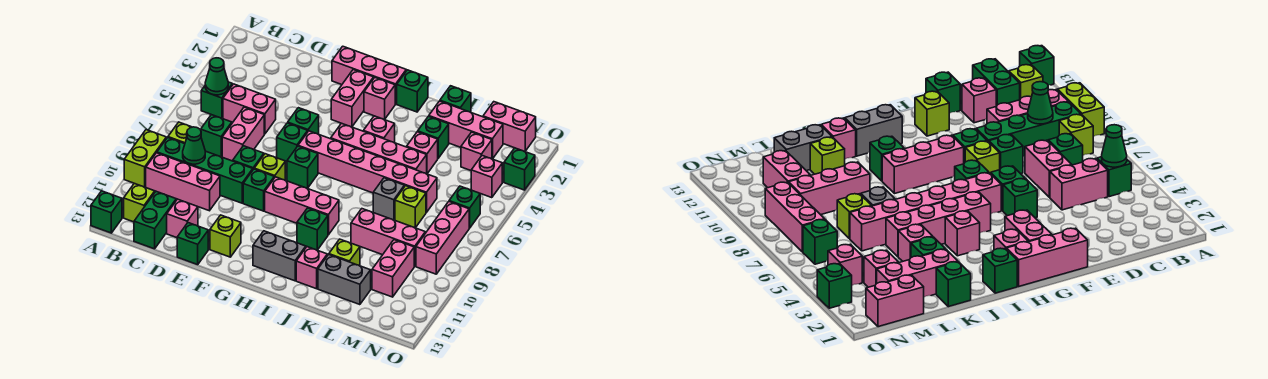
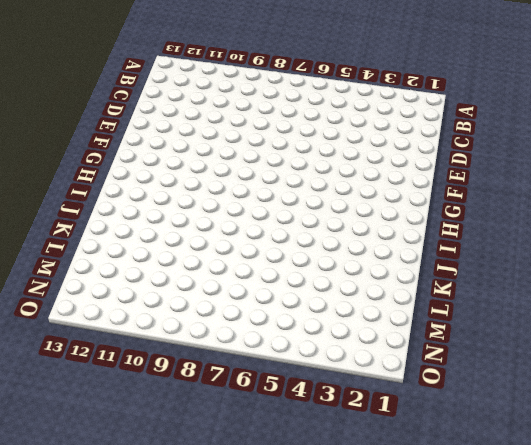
none -> lime brick A9:A10 level 1
none -> green brick A13 level 1
none -> green brick B5 level 1
none -> lime brick B8 level 1

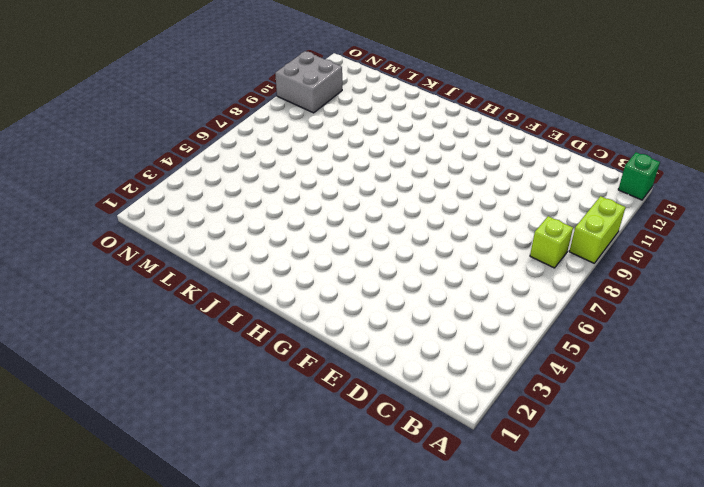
grey brick N10:O11 level 1 -> none
none -> green brick B5 level 1
none -> green brick B9:E9 level 1
none -> pink brick B10:D10 level 1
none -> lime brick B12 level 1

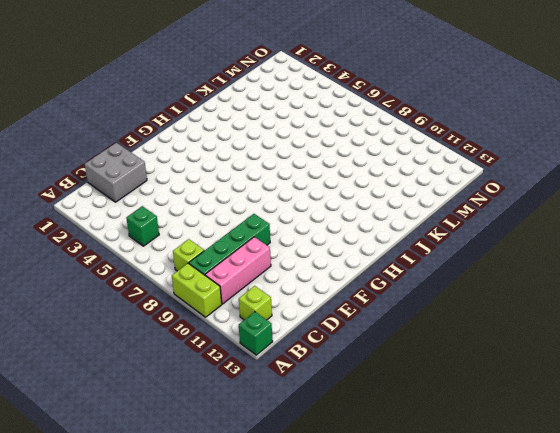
grey brick C1:D2 level 1 -> none
none -> pink brick C5:D5 level 1
none -> green brick C7 level 1
none -> green brick C12:C13 level 1
none -> pink brick D6:D7 level 1

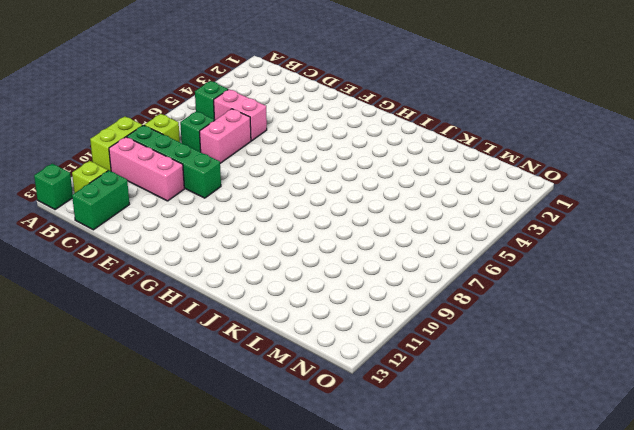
none -> pink brick D12 level 1
none -> green brick E8 level 1
none -> green brick E13 level 1
none -> pink brick F1:H1 level 1

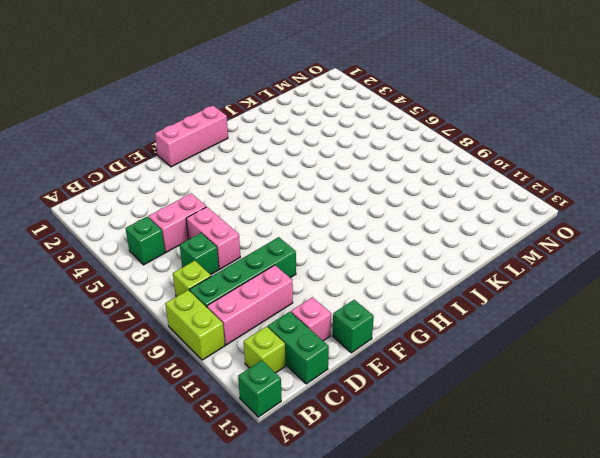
none -> green brick E8 level 1
none -> green brick F5 level 1
none -> green brick F6 level 1
none -> lime brick F8 level 1

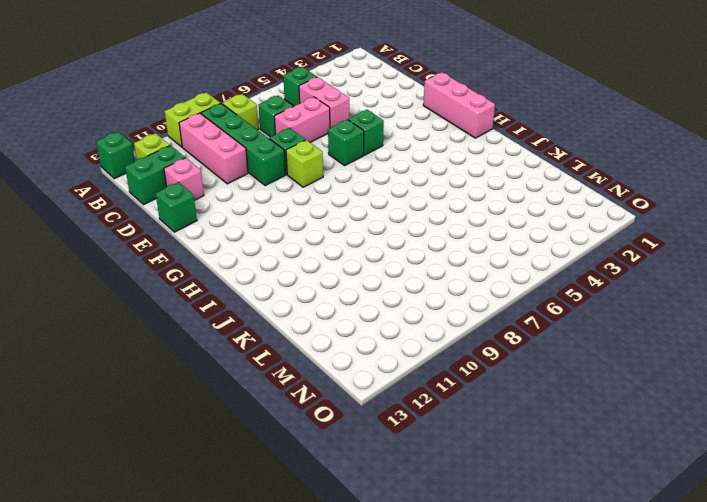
none -> green brick F9 level 1
none -> lime brick F12 level 1
none -> pink brick G2:G3 level 1
none -> pink brick G6:L6 level 1

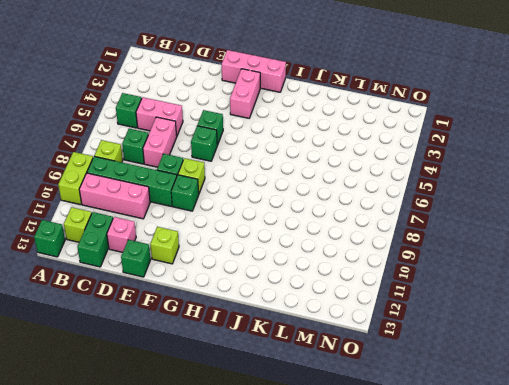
none -> pink brick G6:L6 level 1
none -> green brick G7 level 1
none -> pink brick G9:I9 level 1
none -> pink brick H2 level 1

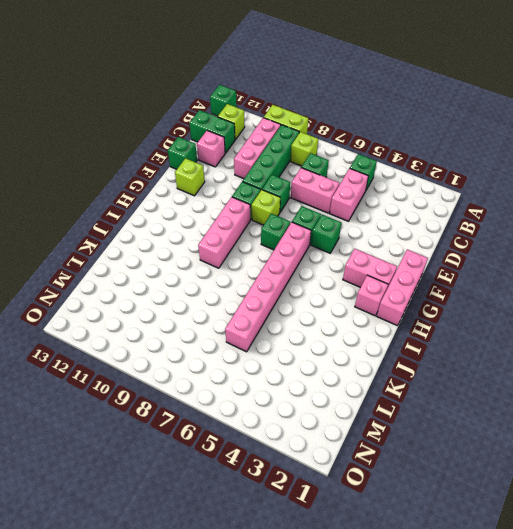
none -> pink brick H5:K5 level 1
none -> grey brick H12:I12 level 1
none -> green brick I1 level 1
none -> pink brick I4 level 1

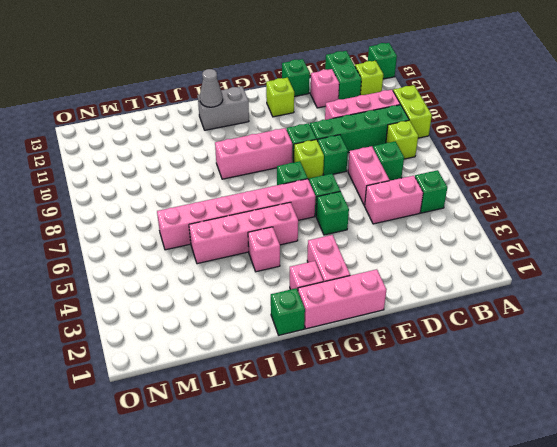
grey cone I12 level 2 -> none
none -> green brick I10 level 1
none -> pink brick J12 level 1
none -> green brick K1 level 1
none -> pink brick K2:M2 level 1

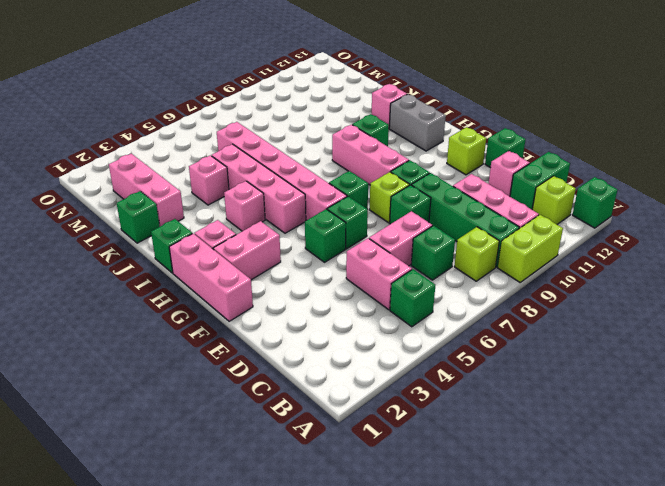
none -> green brick K3 level 1
none -> grey brick K7 level 1
none -> pink brick K9:M9 level 1
none -> lime brick K11 level 1

